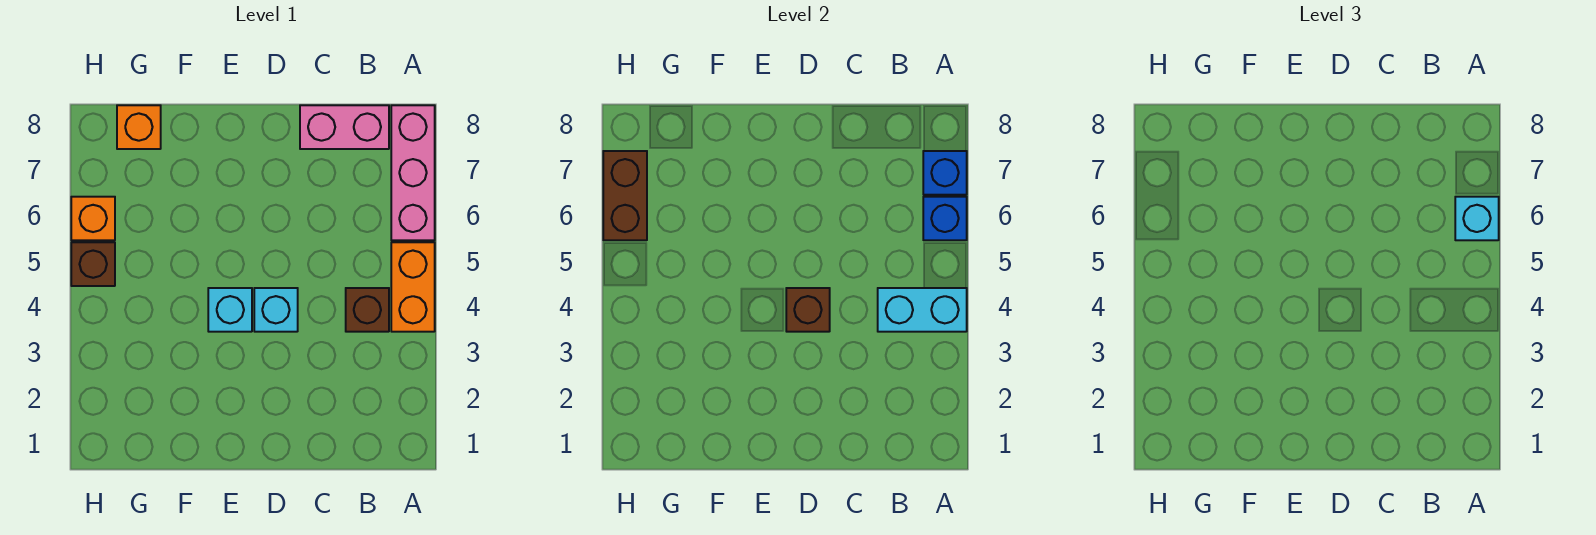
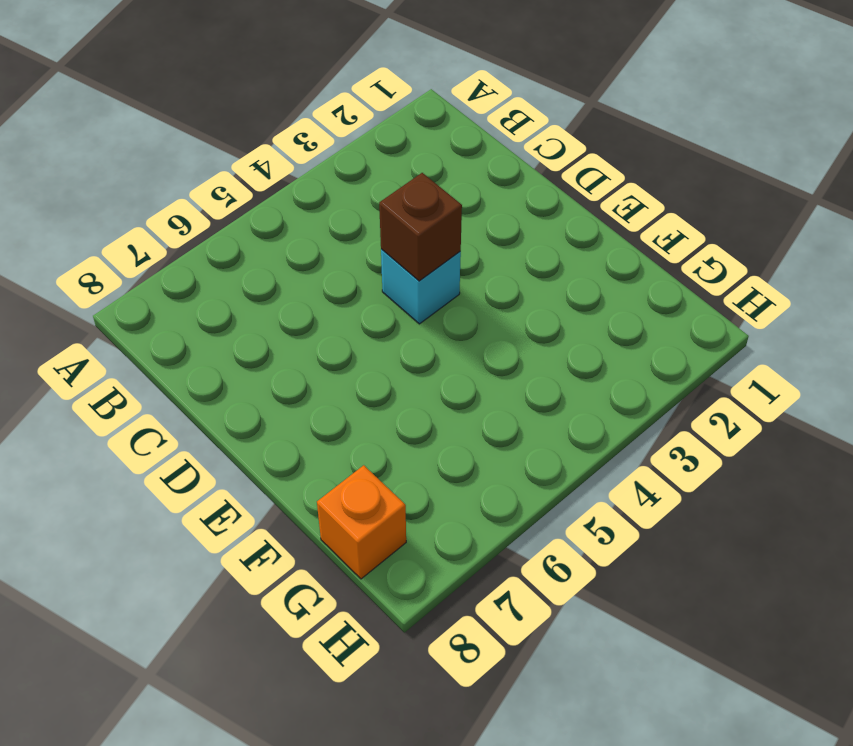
none -> orange brick A4:A5 level 1
none -> pink brick A6:A8 level 1
none -> brown brick B4 level 1

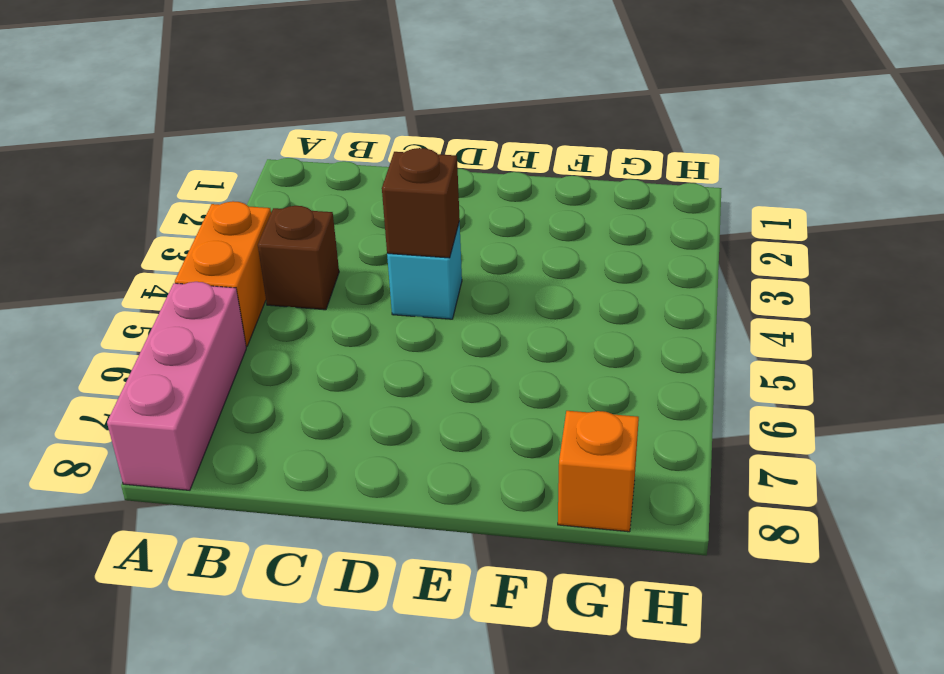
none -> pink brick B8:C8 level 1
none -> cyan brick E4 level 1
none -> brown brick H5 level 1

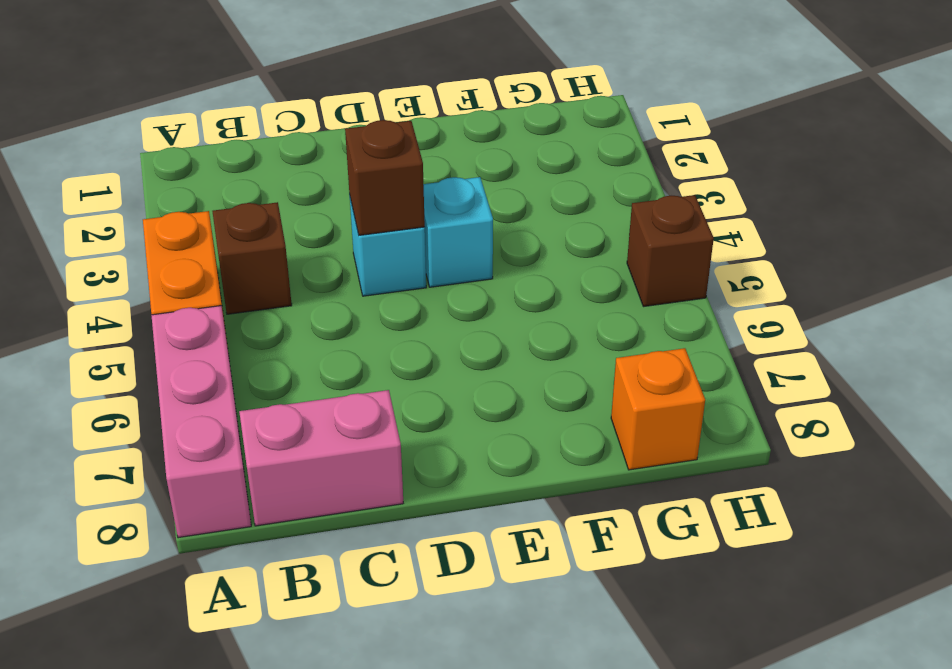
none -> orange brick H6 level 1
none -> cyan brick A4:B4 level 2
none -> blue brick A6 level 2

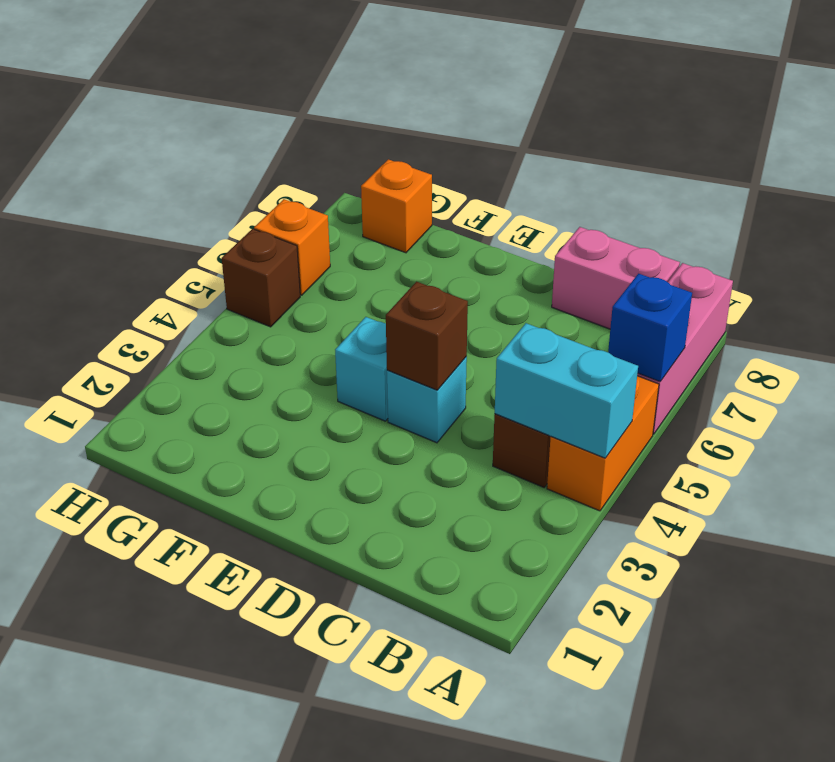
none -> blue brick A7 level 2
none -> brown brick H6:H7 level 2
none -> cyan brick A6 level 3

